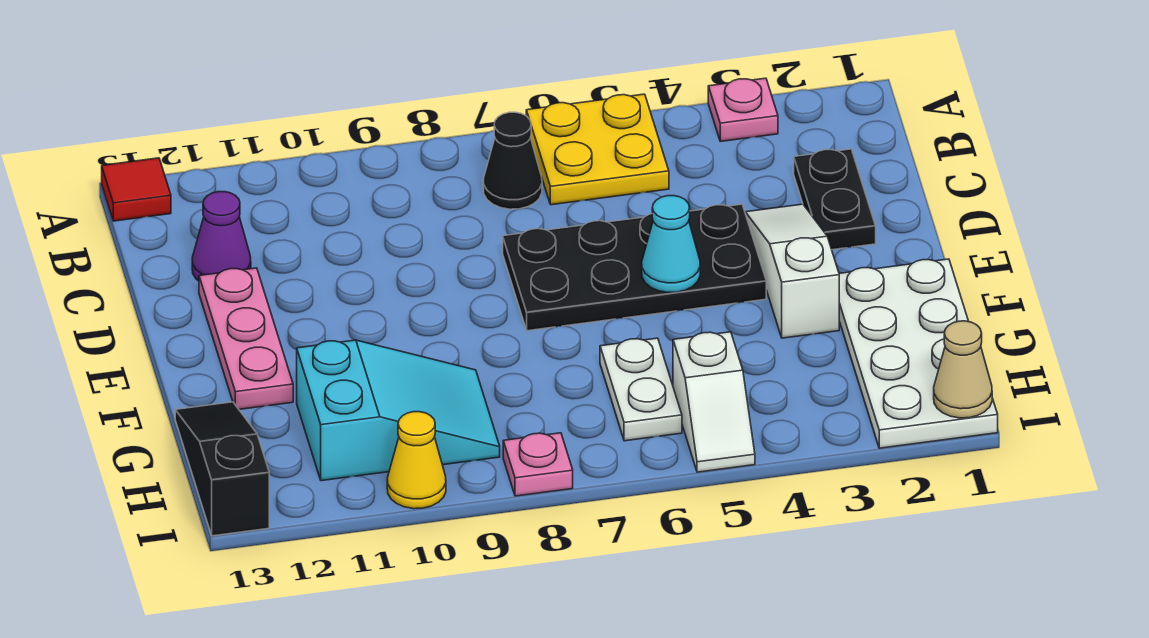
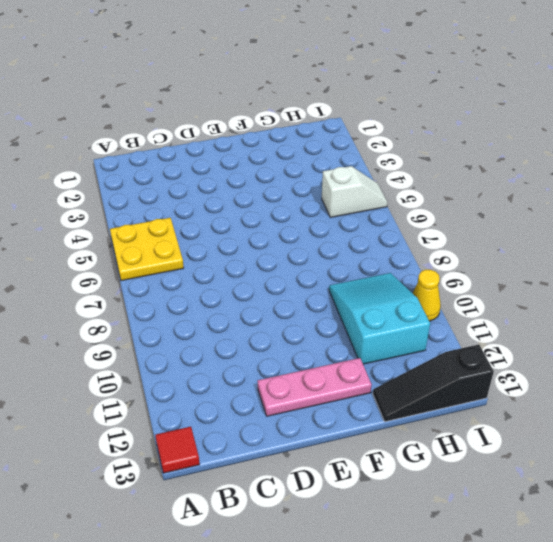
none -> pink plate A3 level 1
none -> black cone B7 level 1
none -> black plate C2:D2 level 1

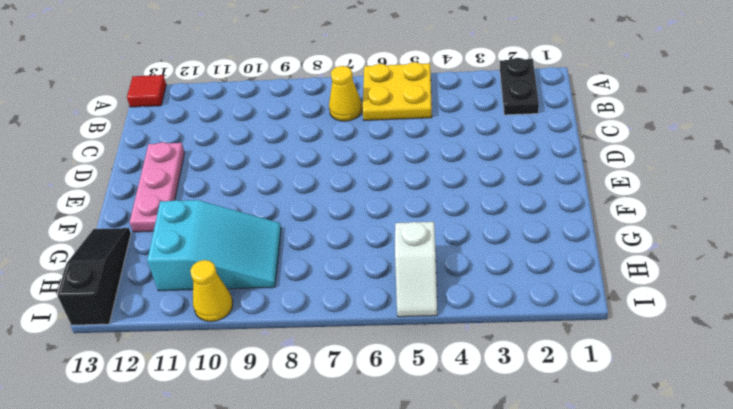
black plate A2:B2 level 1 -> black plate C2:D2 level 1
yellow cone B7 level 1 -> black cone B7 level 1
none -> pink plate A3 level 1
none -> purple cone C12 level 1
none -> white slope D3:F3 level 1 top F

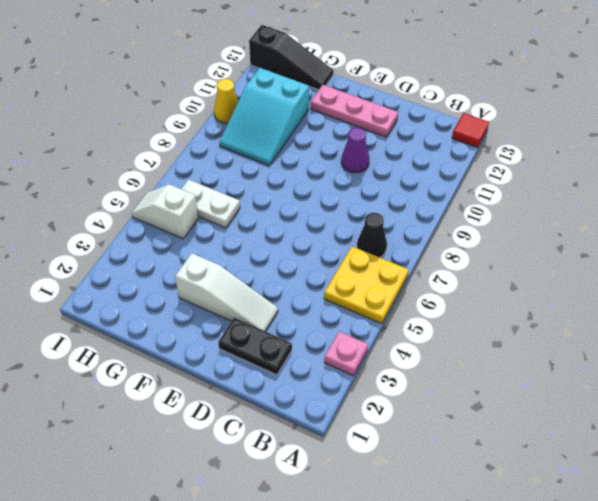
purple cone D10 level 1 -> purple cone C12 level 1
none -> black plate D4:E7 level 1
none -> white plate F1:I2 level 1
none -> pink plate I8 level 1

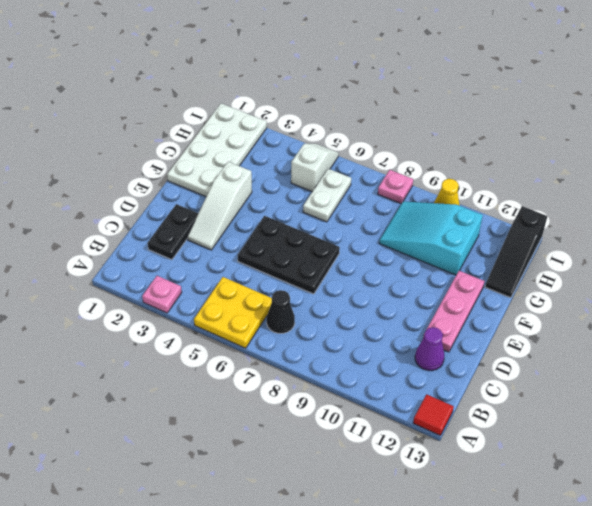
black plate D5:E7 level 1 -> black plate D4:E7 level 1
none -> cyan cone E5 level 2
none -> tan cone I1 level 2

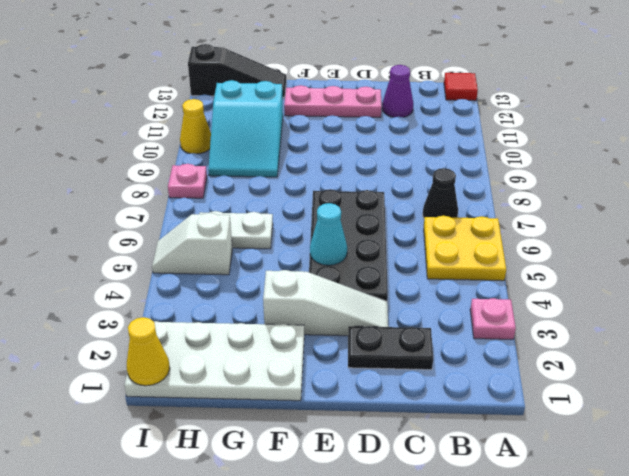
yellow cone I1 level 2 -> tan cone I1 level 2

